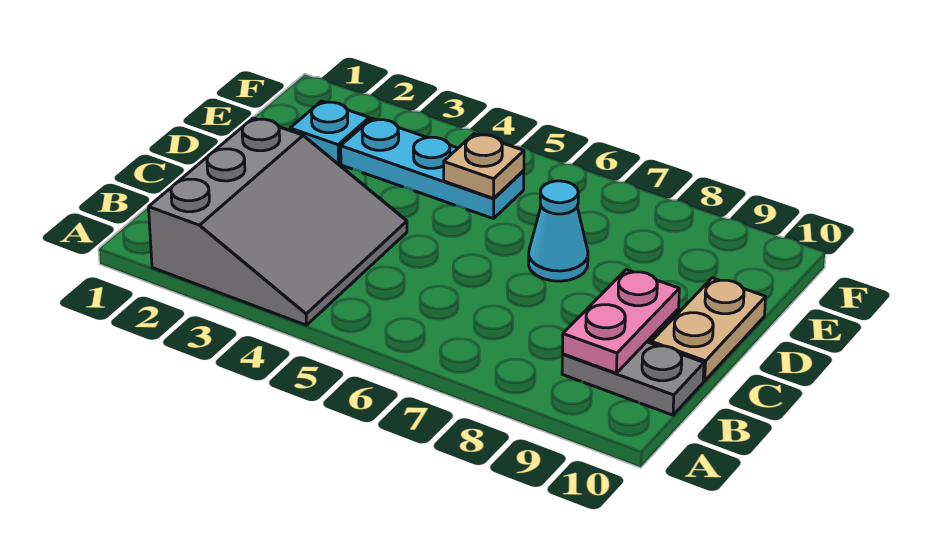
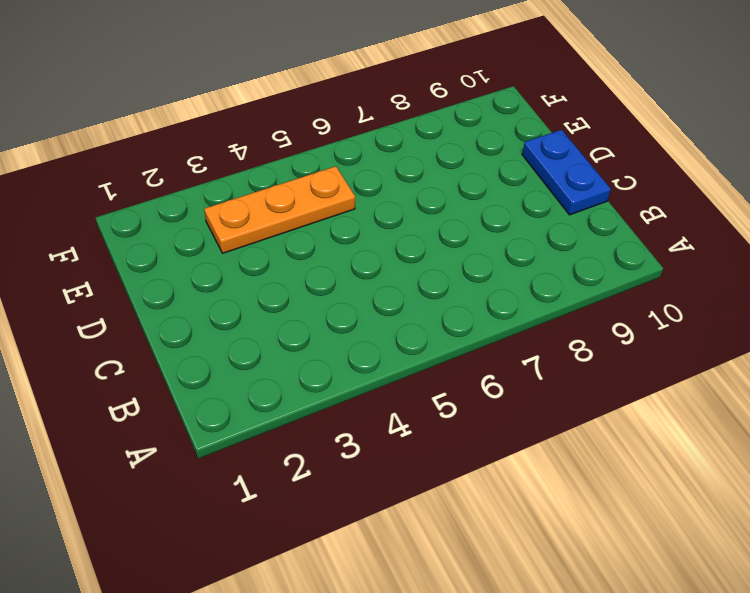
blue plate C10:D10 level 1 -> tan plate C10:D10 level 1
orange plate E3:E5 level 1 -> cyan plate E3:E5 level 1
none -> grey slope A2:C4 level 1 top 2
none -> grey plate B9:B10 level 1

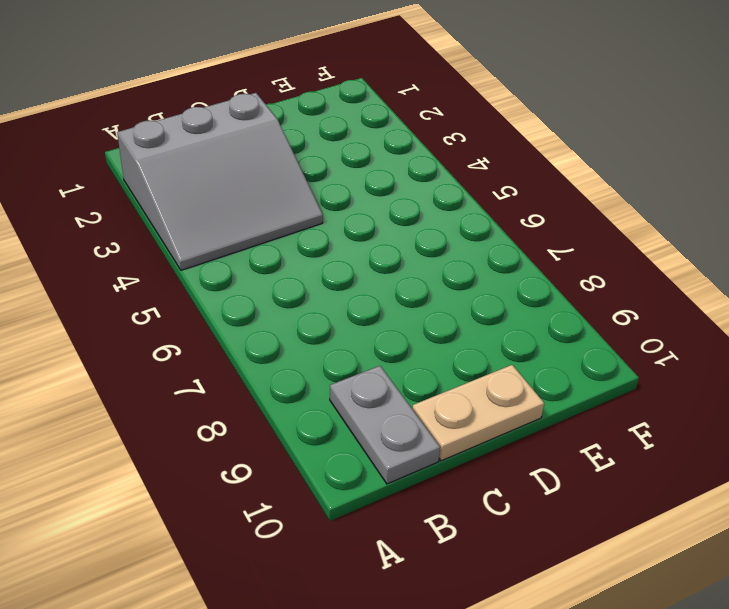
none -> cyan cone D7 level 1
none -> cyan plate E2 level 1

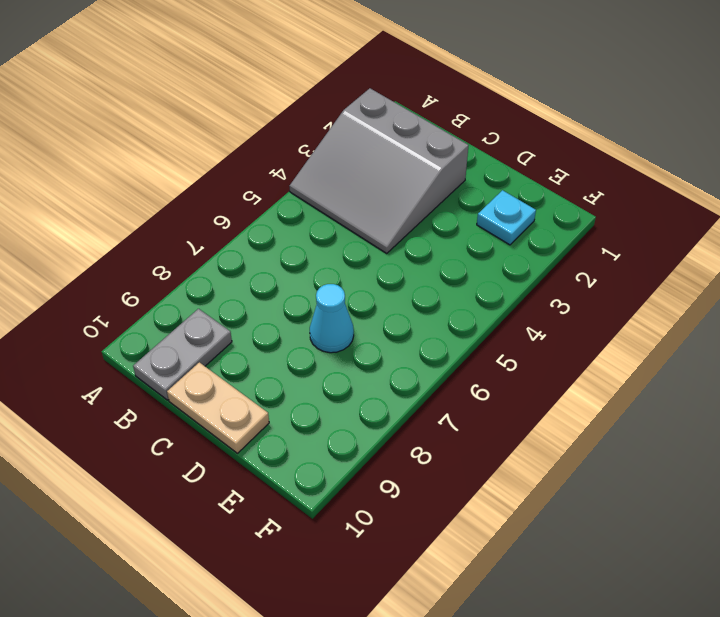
none -> cyan plate E3:E5 level 1
none -> pink plate B9:C9 level 2

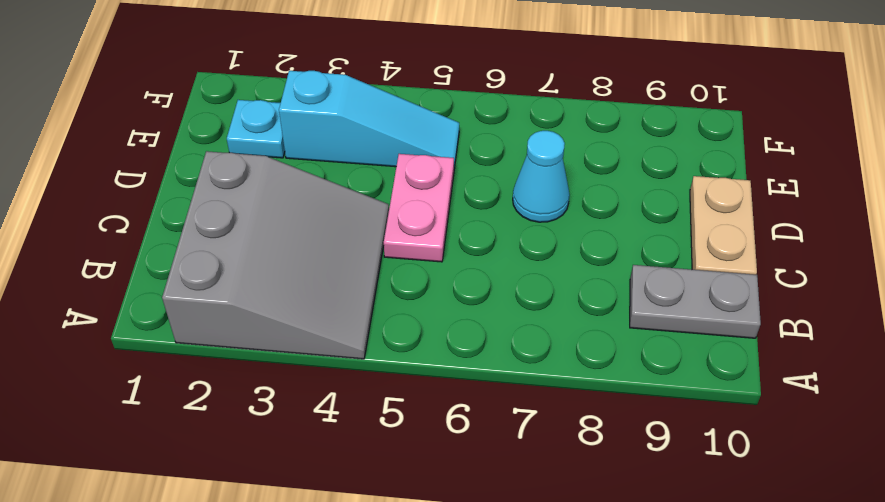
pink plate C5:D5 level 1 -> pink plate B9:C9 level 2
cyan slope E3:E5 level 1 top 3 -> cyan plate E3:E5 level 1
none -> tan plate E5 level 2

